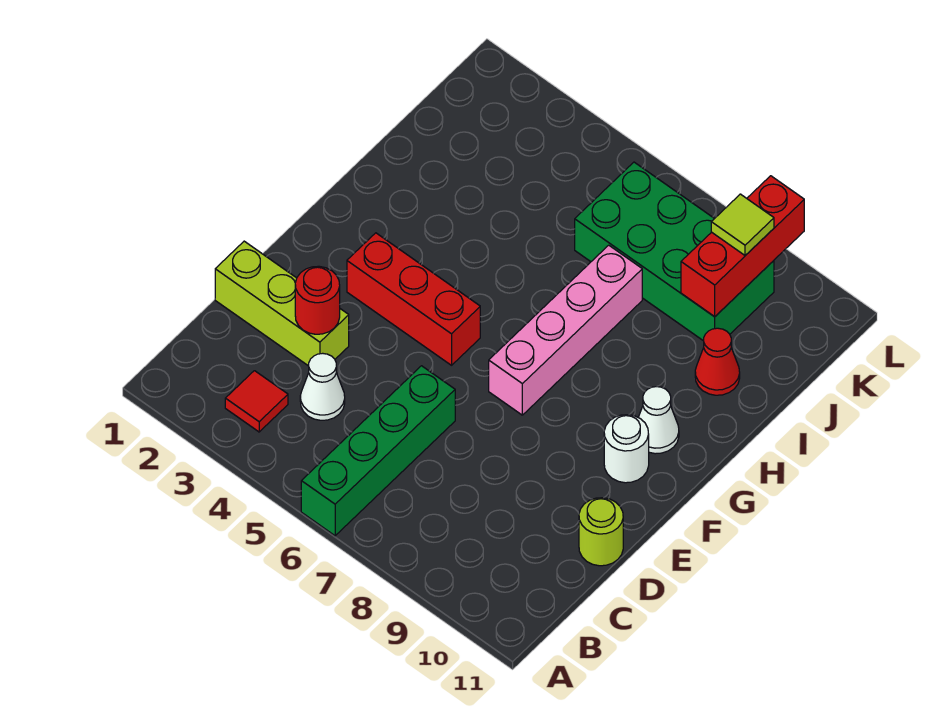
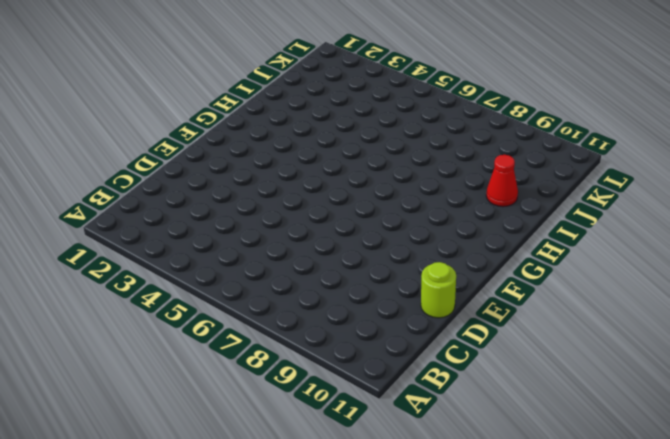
none -> green brick A6:D6 level 1
none -> red tile B3 level 1
none -> white cone C4 level 1

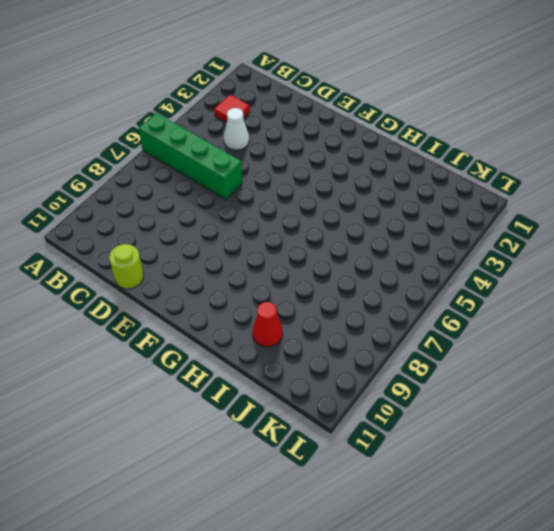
none -> lime brick D1:D3 level 1
none -> red brick F3:F5 level 1
none -> pink brick F7:I7 level 1

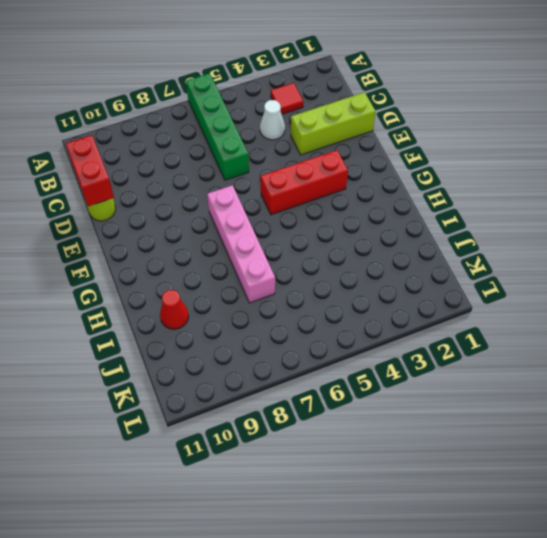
red brick C11:D11 level 2 -> none
none -> white round brick F10 level 1
none -> white cone G10 level 1
none -> green brick J6:K9 level 1

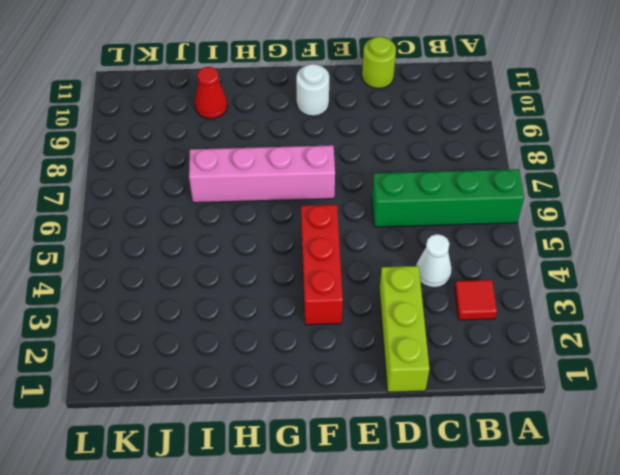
none -> white cone G10 level 1
none -> green brick J6:K9 level 1
none -> red round brick D3 level 2

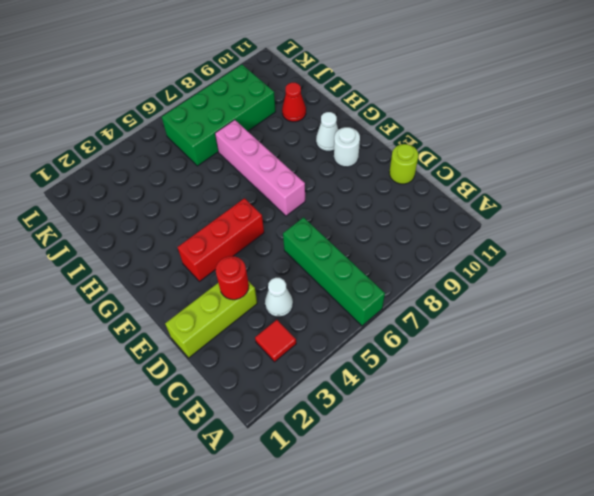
none -> red brick J9:L9 level 2
none -> lime tile K9 level 3

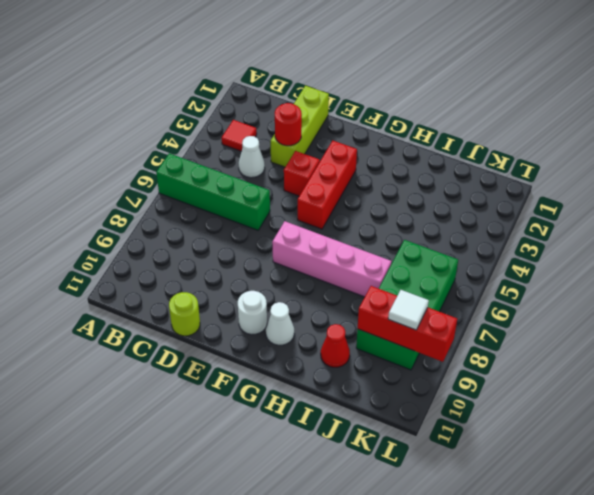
red brick E4 level 1 -> none
white tile K9 level 3 -> lime tile K9 level 3

